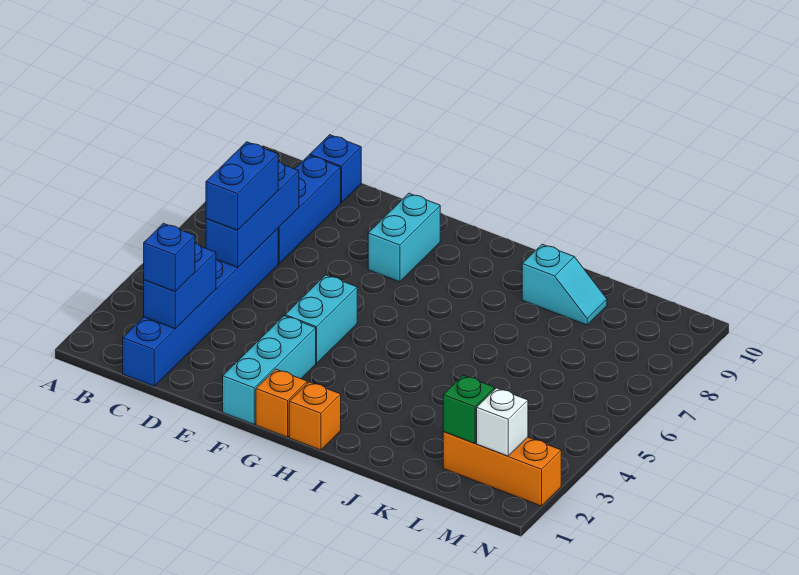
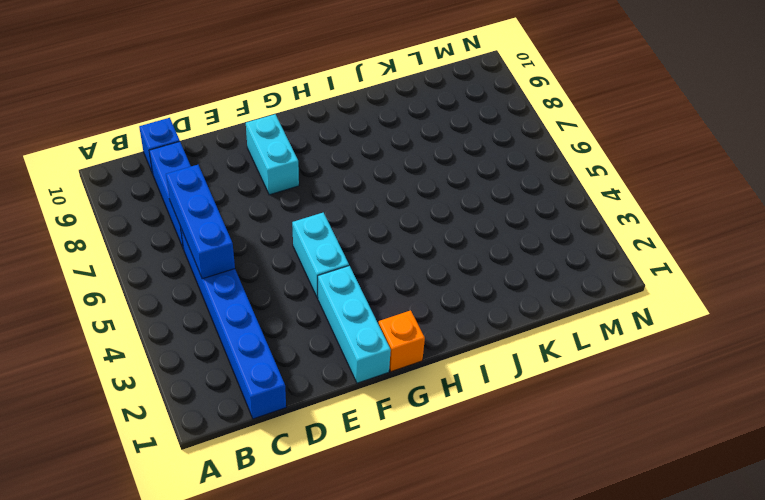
none -> orange brick H1 level 1
none -> cyan slope J9:K9 level 1 top J
none -> orange brick L2:N2 level 1

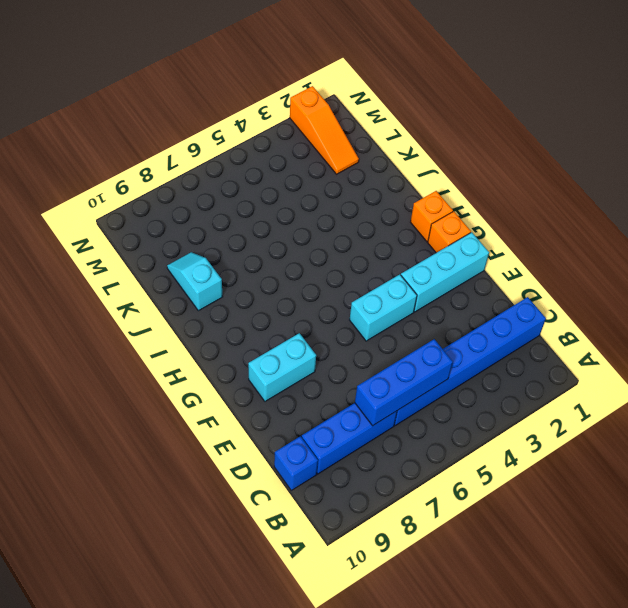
orange slope L2:N2 level 1 top N -> orange brick L2:N2 level 1
none -> blue brick C2:C3 level 2
none -> green brick L2 level 2
none -> white brick M2 level 2

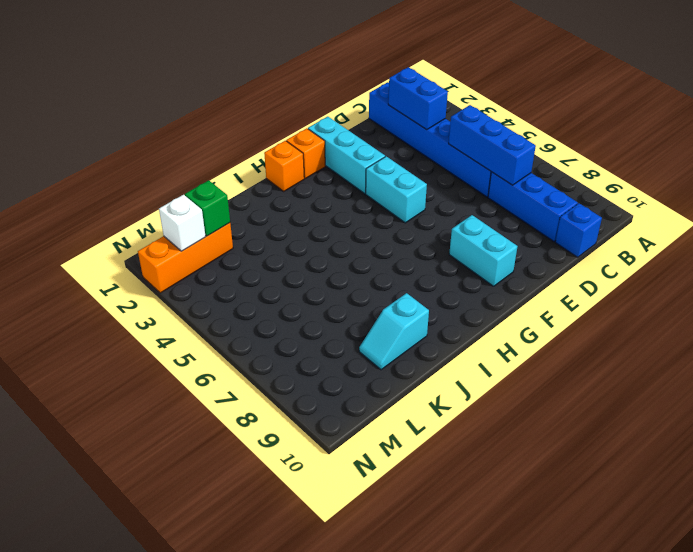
none -> blue brick C2 level 3
none -> blue brick C5:C6 level 3

